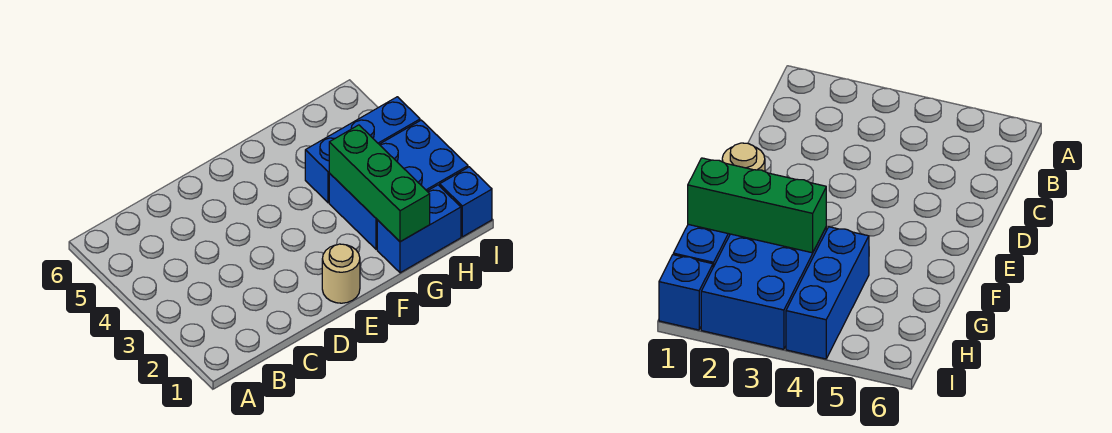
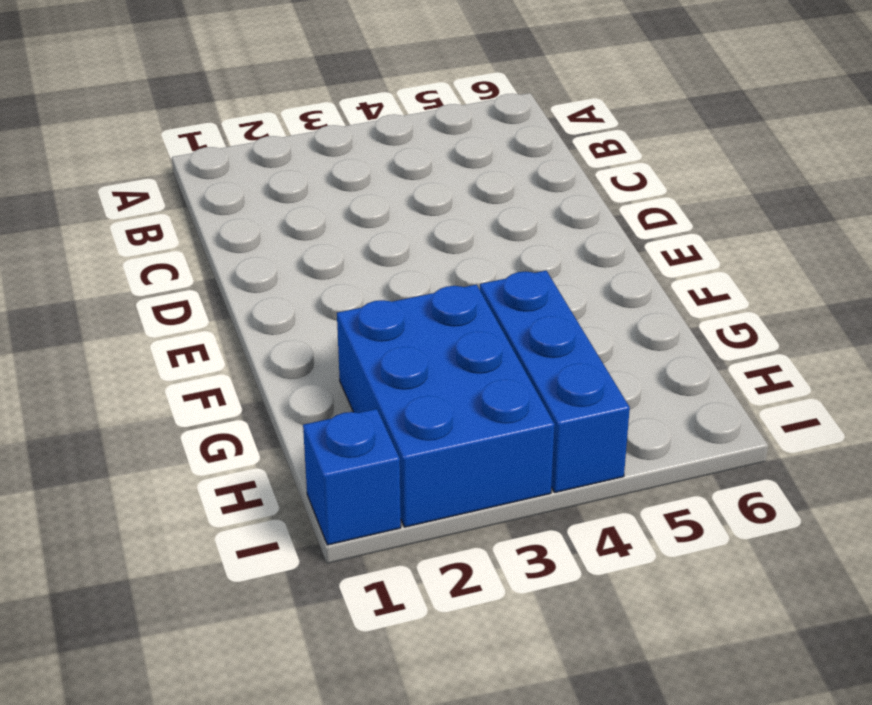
none -> tan round brick E1 level 1
none -> blue brick G1:H1 level 1

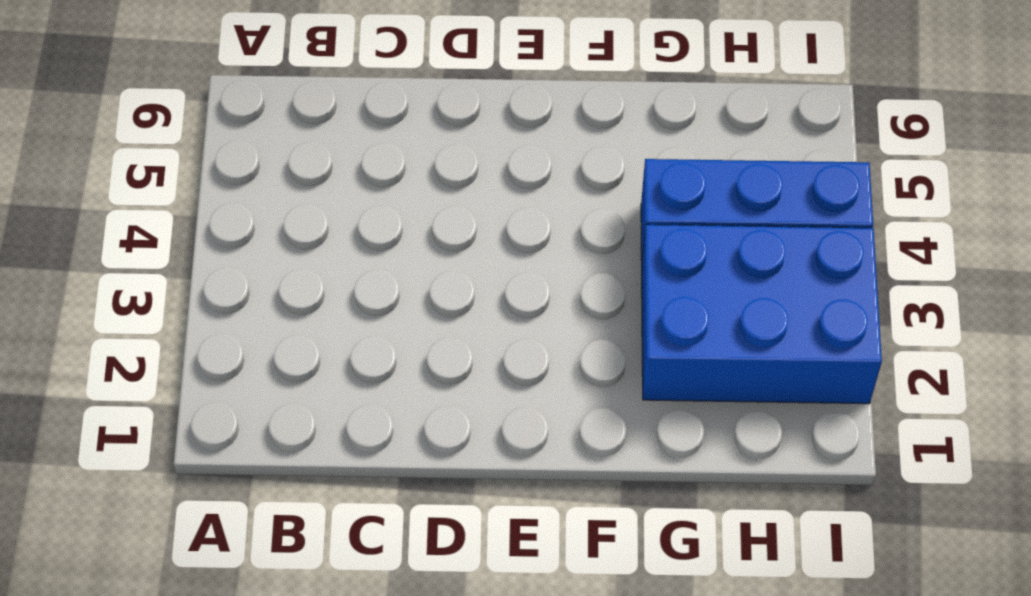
none -> tan round brick E1 level 1
none -> blue brick G1:H1 level 1

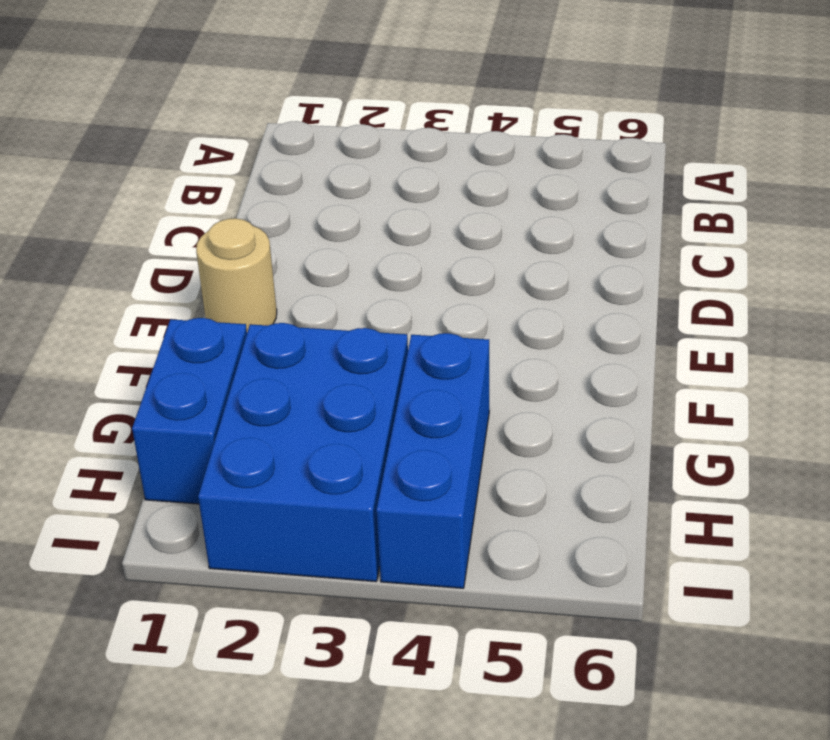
none -> blue brick I1 level 1
none -> green brick G1:G3 level 2

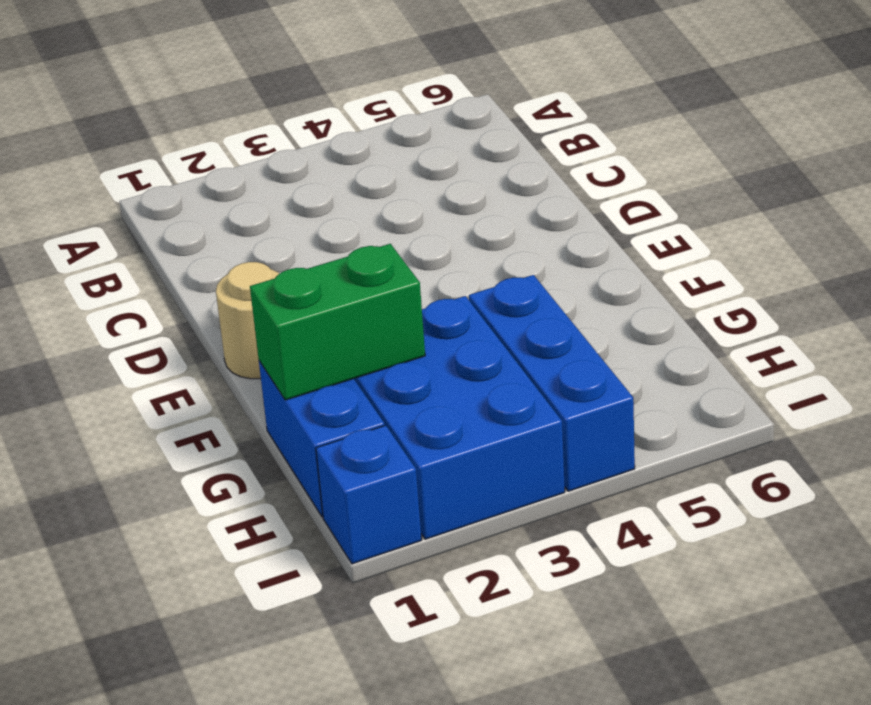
green brick G1:G2 level 2 -> green brick G1:G3 level 2

